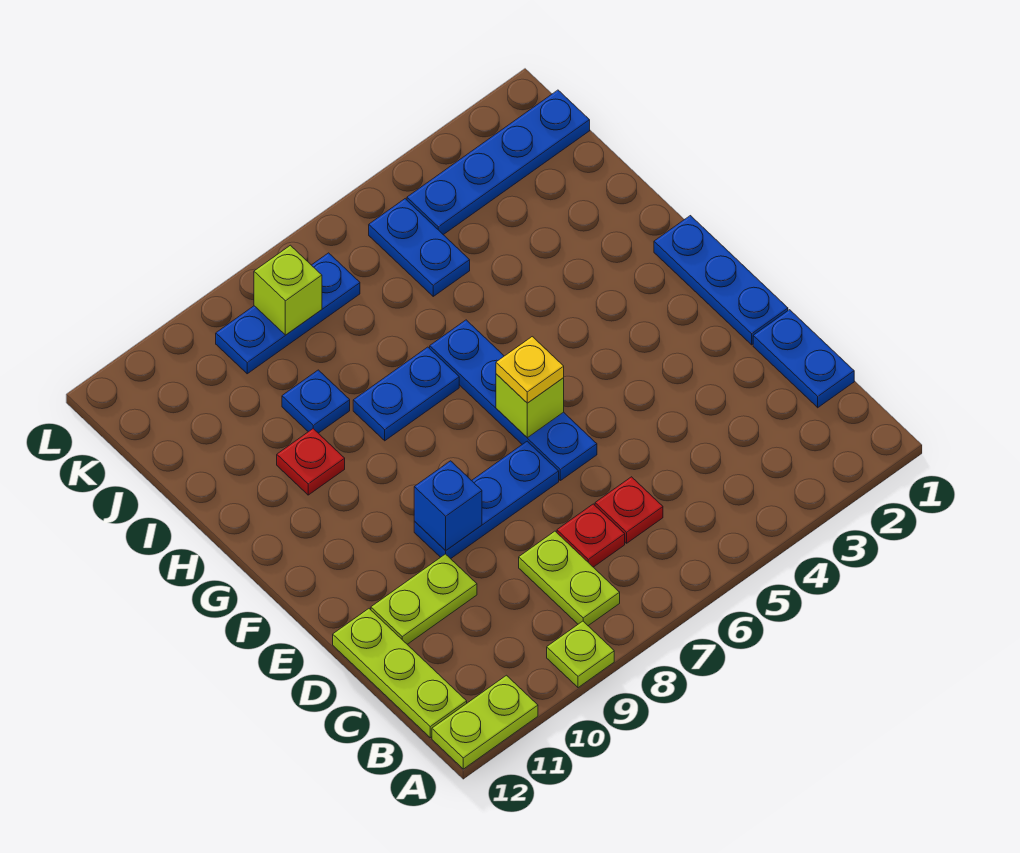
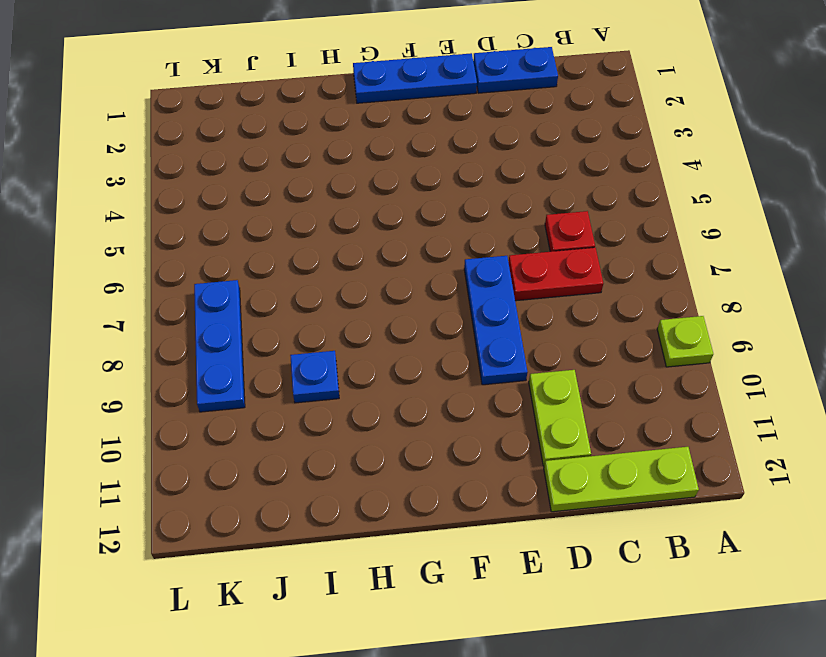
red plate C7:D7 level 1 -> red plate C7 level 1
none -> lime plate A11:A12 level 1
none -> lime plate B8:C8 level 1
none -> blue plate E6:H6 level 1

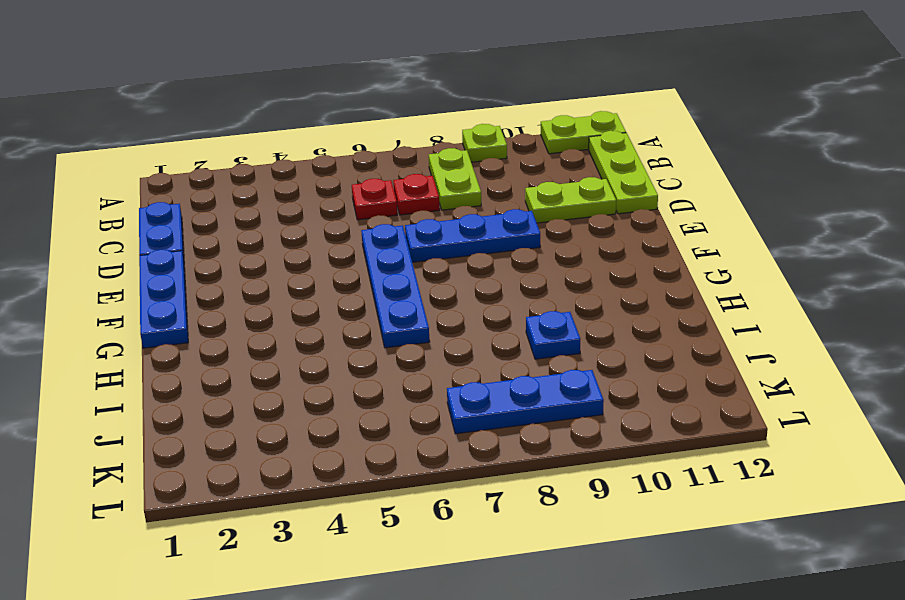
none -> blue plate H7:H8 level 1
none -> red plate H10 level 1
none -> blue plate J5:K5 level 1

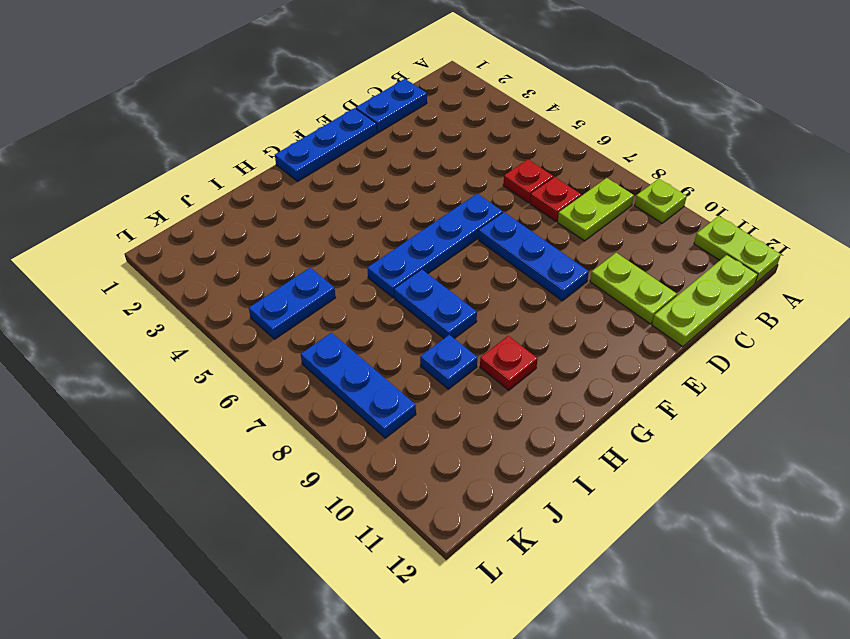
none -> blue plate K1:K4 level 1
none -> blue brick E9 level 2
none -> lime brick F6 level 2

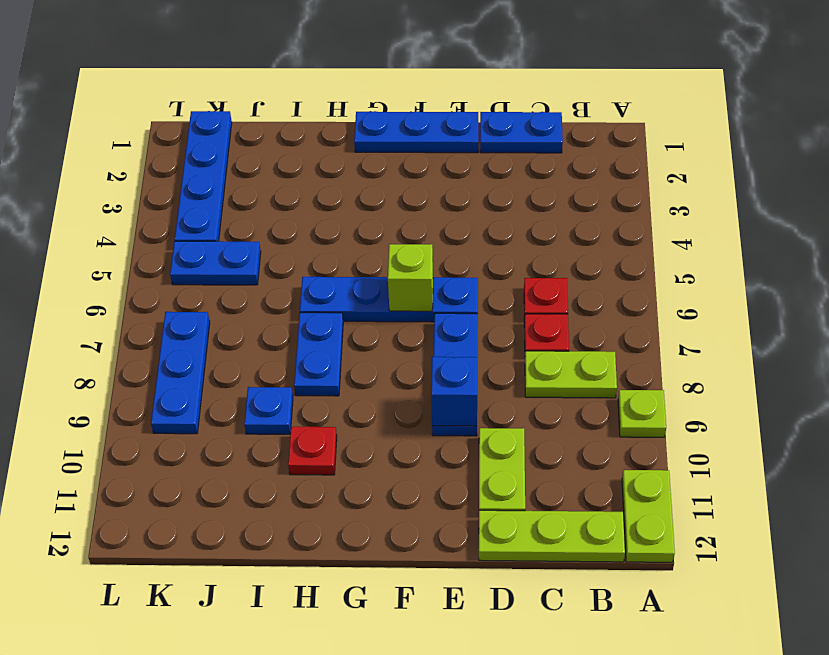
none -> lime brick K8 level 2
none -> yellow plate F6 level 3

